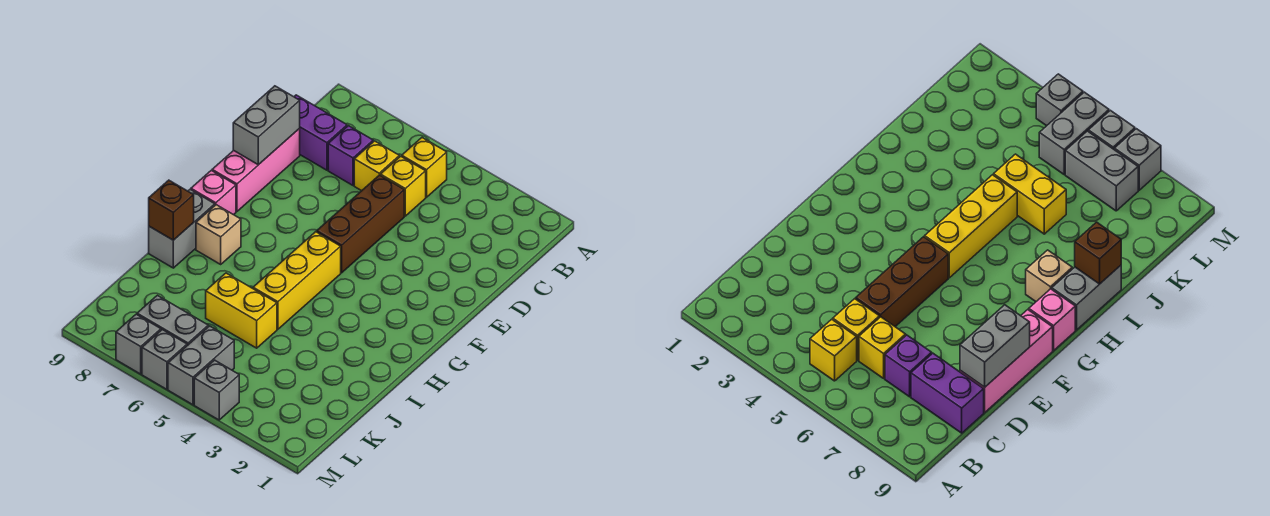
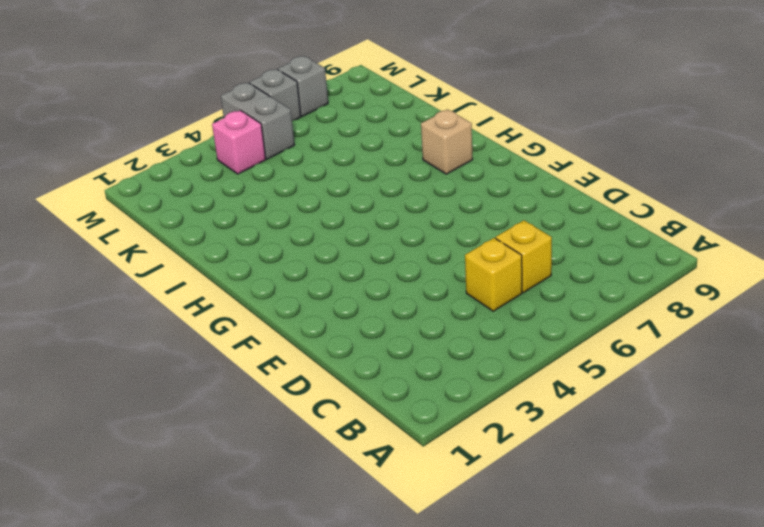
pink brick L4 level 1 -> pink brick G9 level 1
none -> yellow brick B5 level 1
none -> purple brick C7 level 1
none -> purple brick C8:C9 level 1

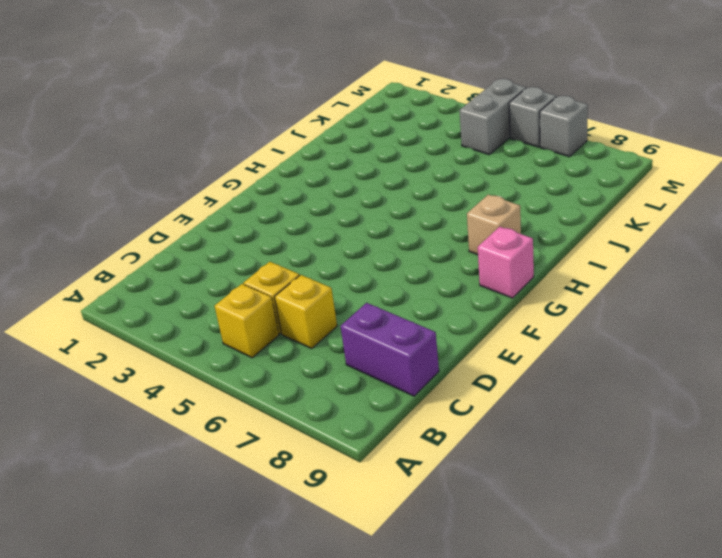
none -> purple brick C7 level 1
none -> brown brick D5:F5 level 1
none -> pink brick D9:F9 level 1

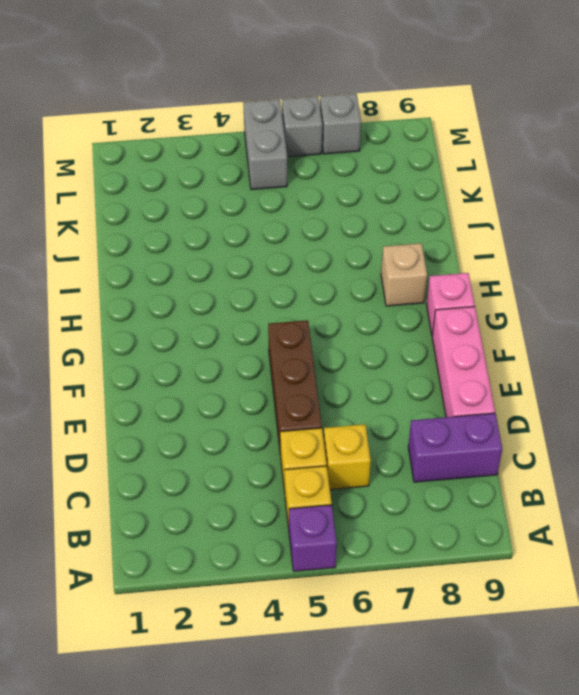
purple brick A5 level 1 -> purple brick C7 level 1
none -> yellow brick G5:I5 level 1
none -> grey brick H9:I9 level 1
none -> yellow brick J5:J6 level 1

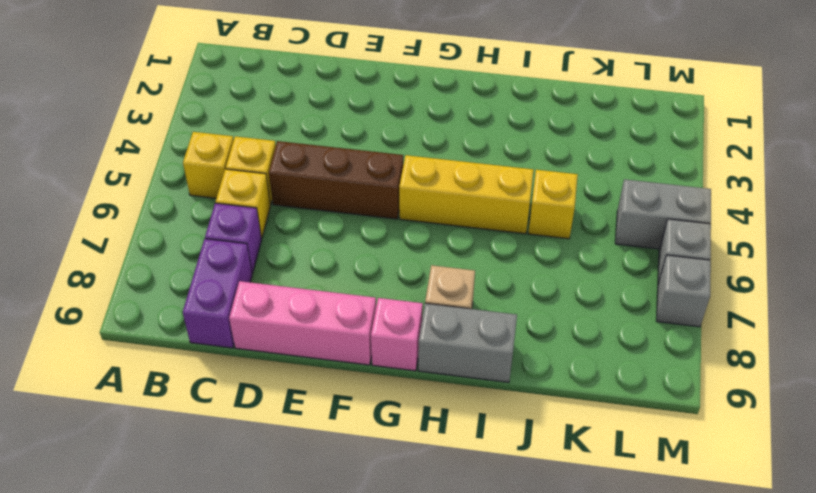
yellow brick J5 level 1 -> yellow brick J5:J6 level 1
none -> grey brick L6:L7 level 1
none -> grey brick M4 level 1
none -> grey brick D9:E9 level 2

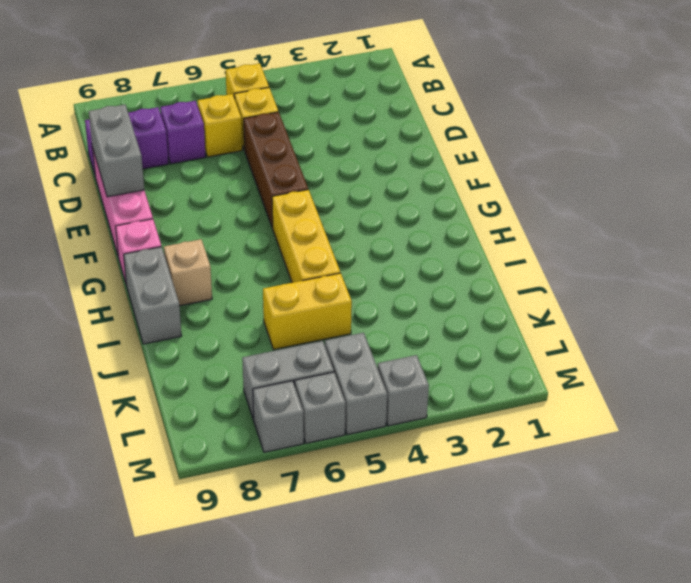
none -> brown brick I9 level 2

